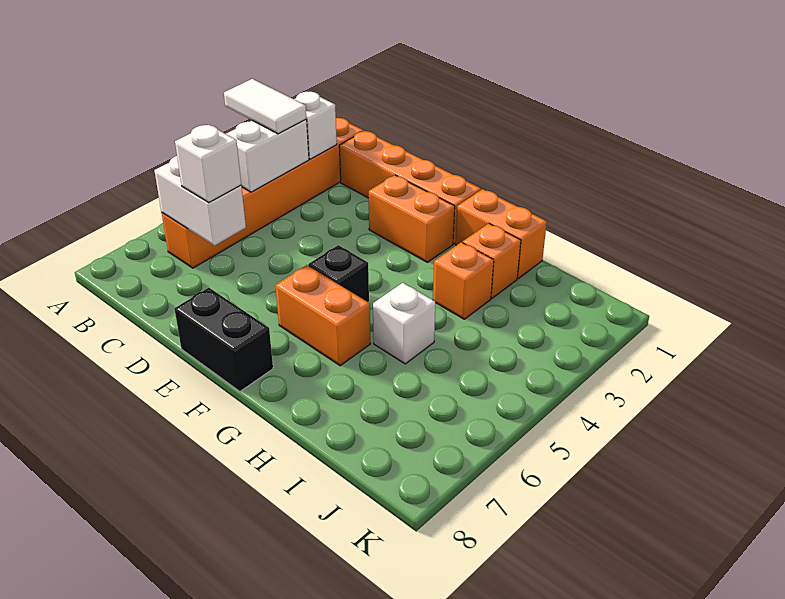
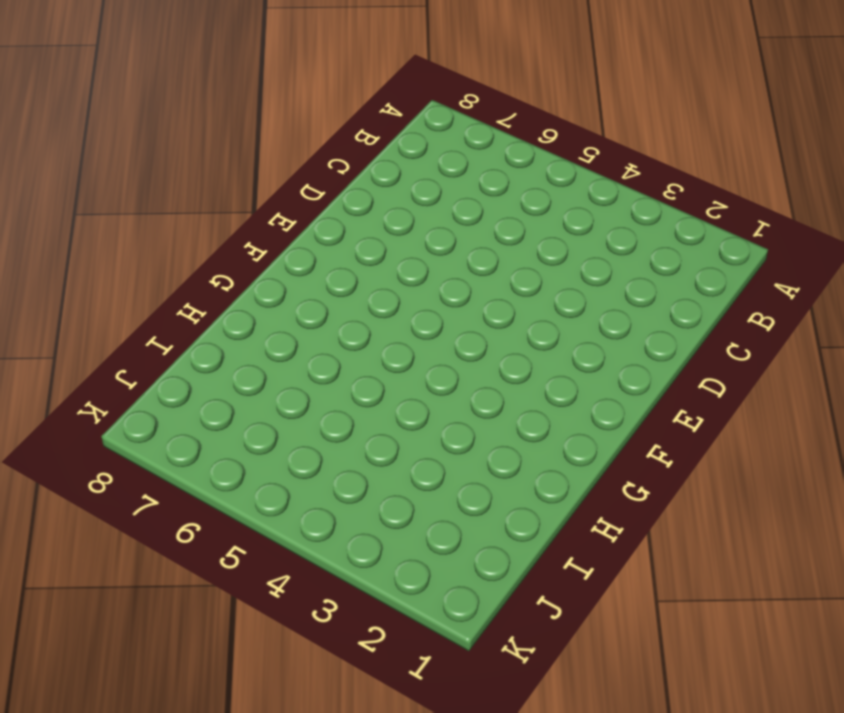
none -> orange brick B1:B6 level 1
none -> orange brick C1:F1 level 1
none -> orange brick E2:F2 level 1

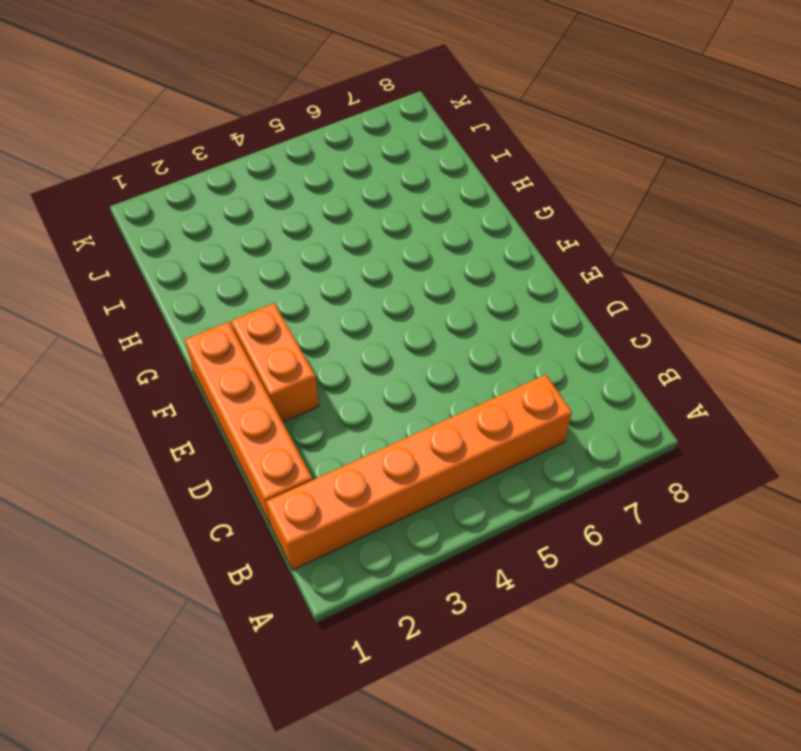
none -> black brick E8:F8 level 1
none -> black brick F5 level 1
none -> orange brick F6:G6 level 1

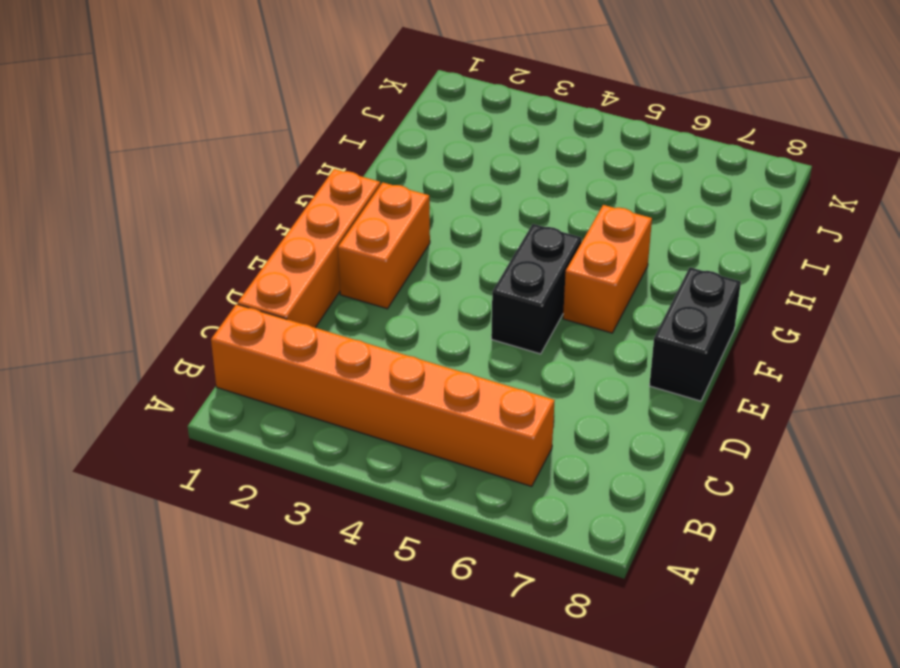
black brick E5:F5 level 1 -> black brick F5 level 1
none -> orange brick G1:H1 level 1
none -> orange brick H2 level 1
none -> orange brick H3 level 1

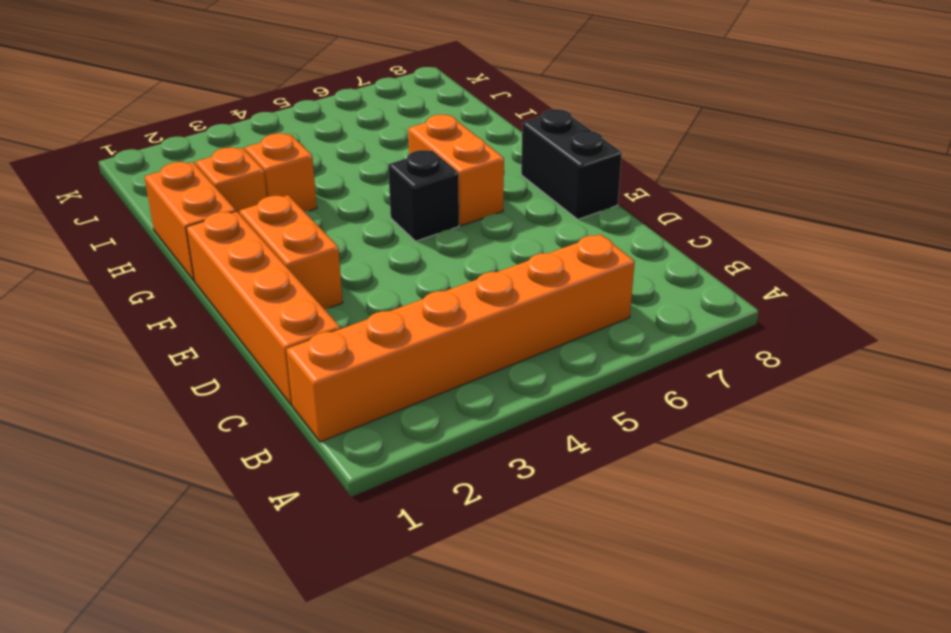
none -> white brick H5 level 1
none -> white brick B2 level 2
none -> white brick B3:B4 level 2

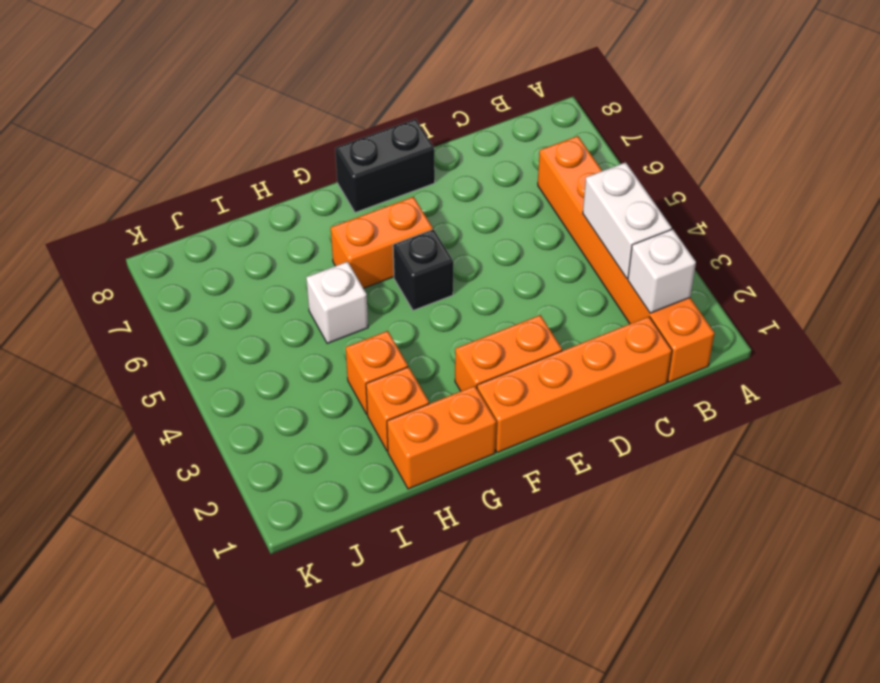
none -> white brick B6:C6 level 2
none -> white tile A3:B3 level 3
none -> white brick C6 level 3

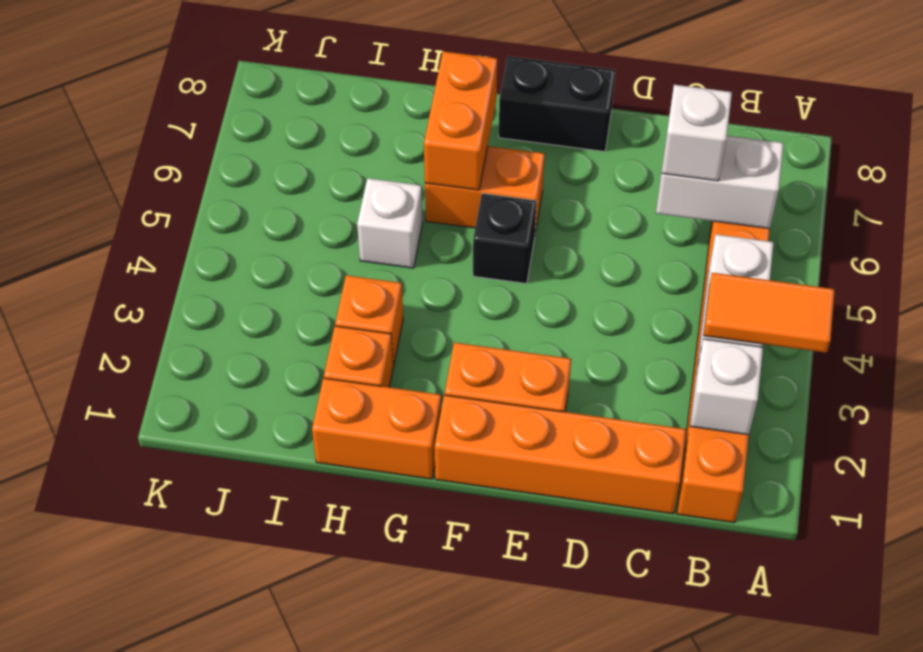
orange tile A3:B3 level 3 -> white tile A3:B3 level 3
orange brick G6:G7 level 2 -> none

